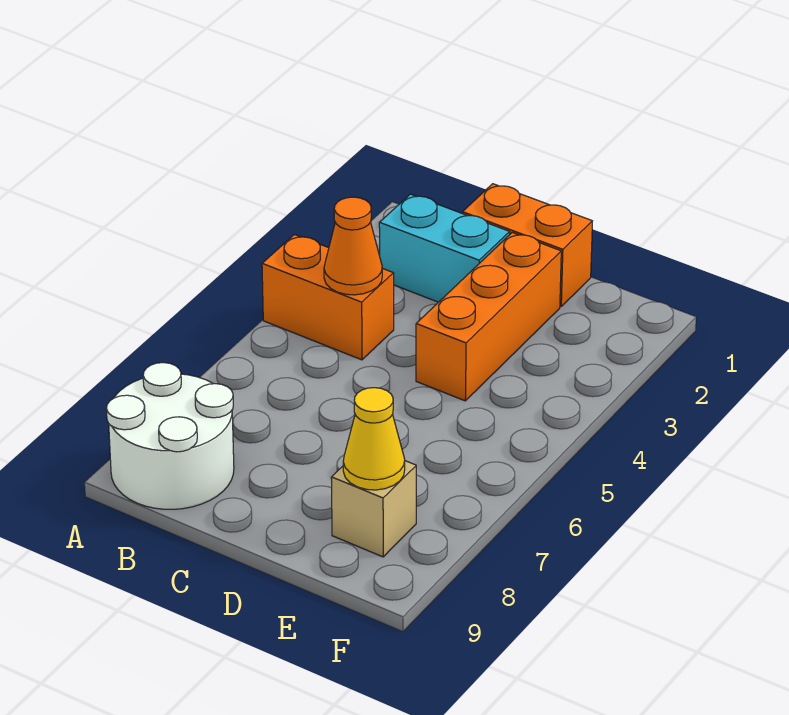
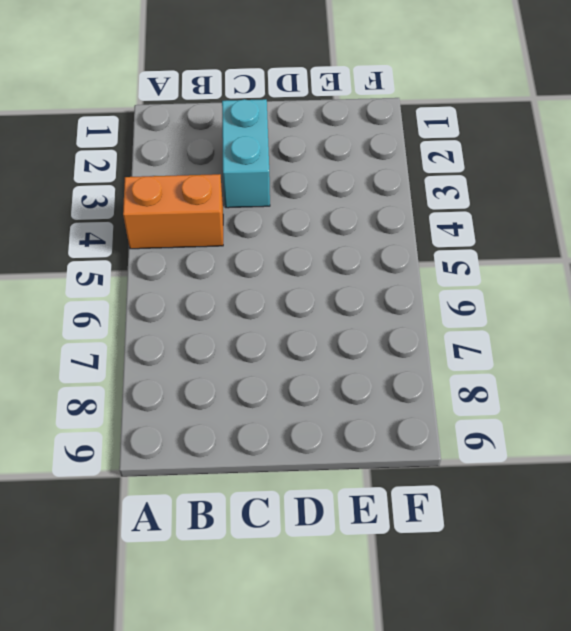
cyan brick C2:C3 level 1 -> cyan brick B2:C2 level 1
none -> white round brick A8:B9 level 1
none -> orange brick C1:D1 level 1

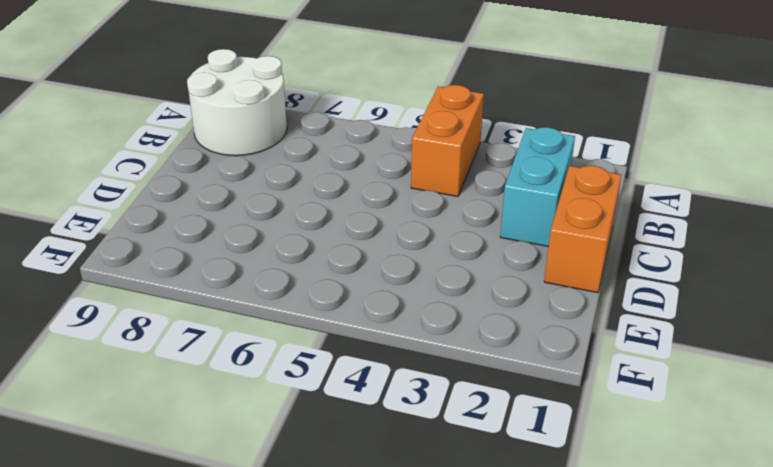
none -> orange brick D2:D4 level 1
none -> tan brick E8 level 1

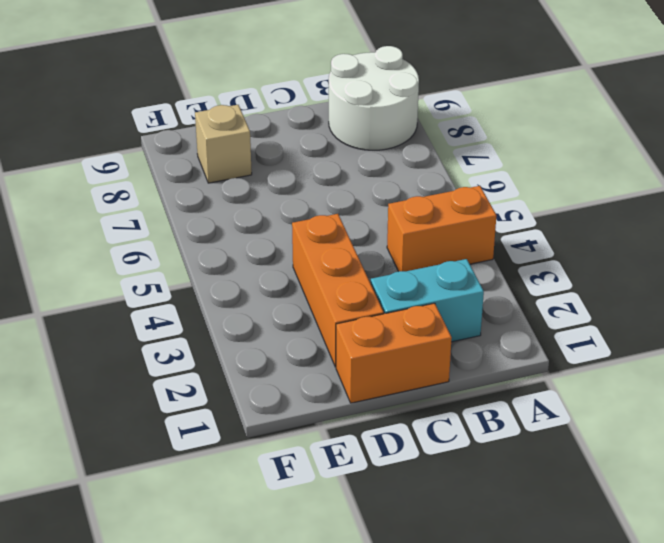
none -> orange cone B4 level 2
none -> yellow cone E8 level 2

